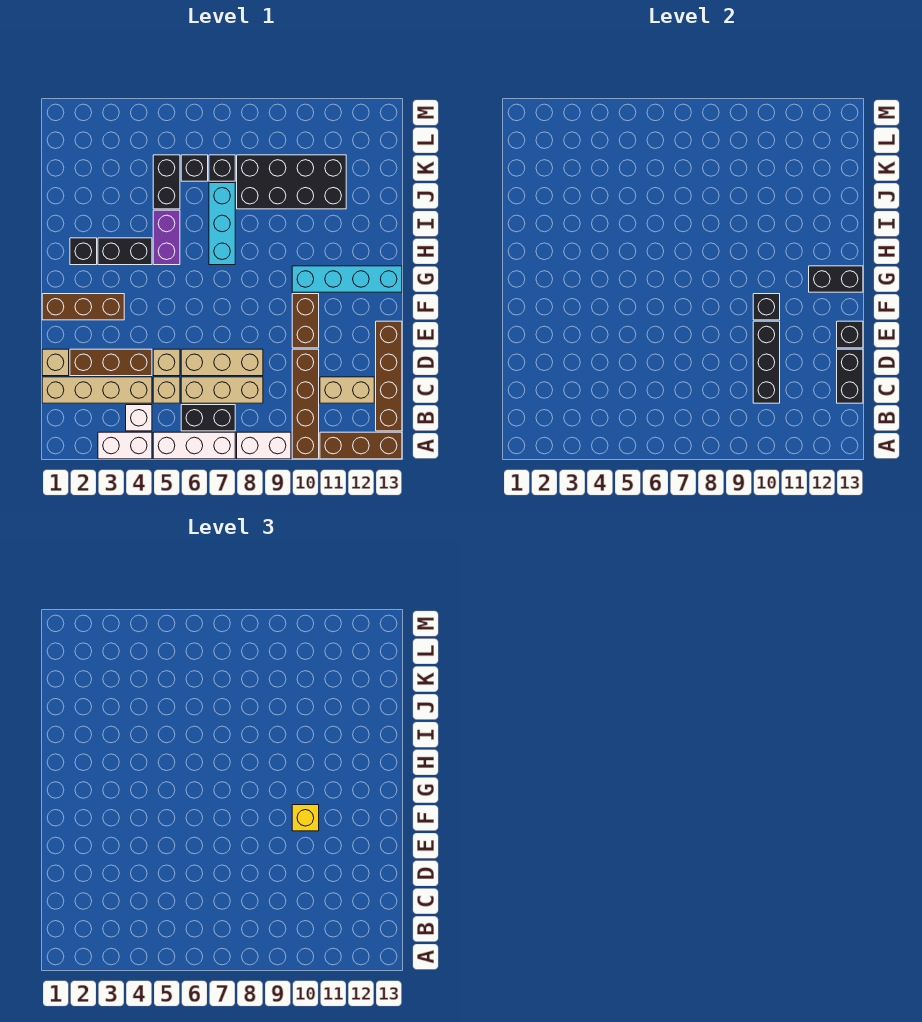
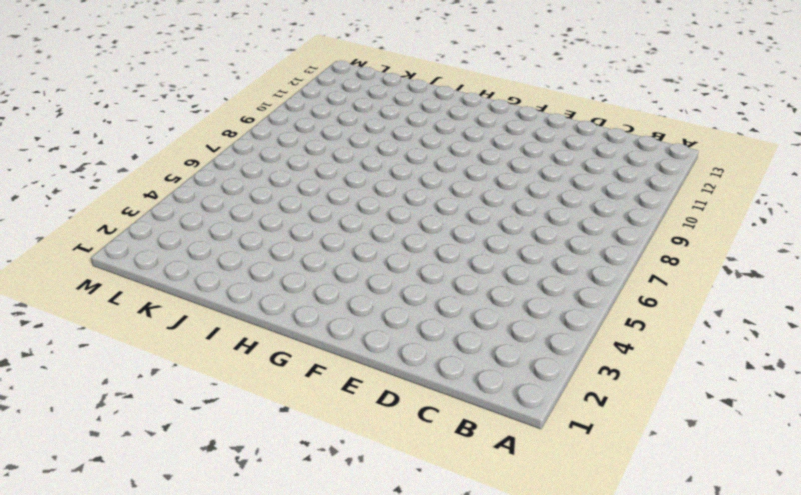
none -> white brick A3:A4 level 1
none -> white brick A5:A7 level 1
none -> white brick A8:A9 level 1
none -> brown brick A10:D10 level 1

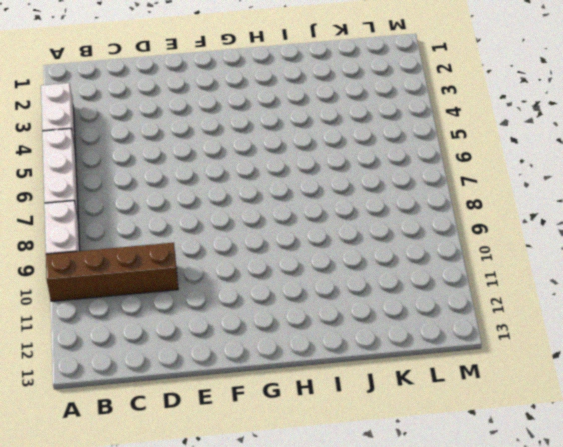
none -> brown brick A11:A13 level 1
none -> white brick B4 level 1
none -> black brick B6:B7 level 1
none -> brown brick B13:E13 level 1

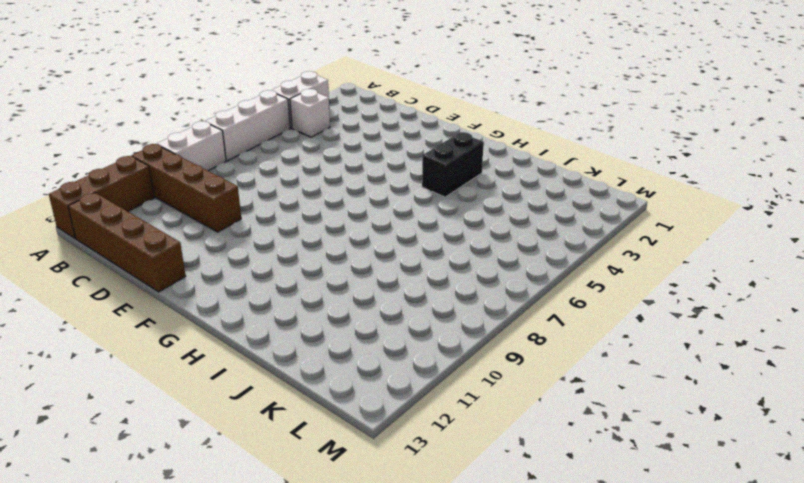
none -> black brick B6:B7 level 1
none -> tan brick C1:C4 level 1
none -> tan brick C5 level 1
none -> tan brick C6:C8 level 1

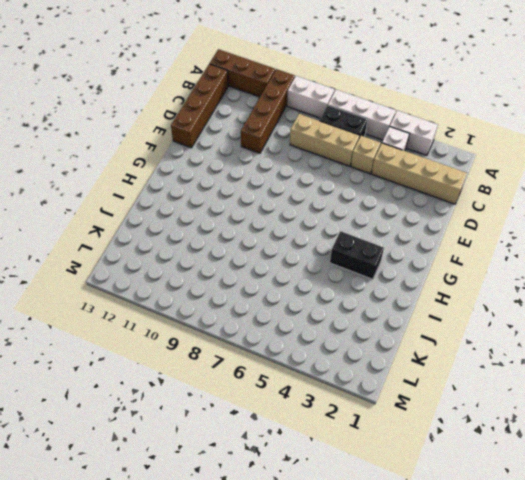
none -> tan brick C11:C12 level 1
none -> tan brick D1 level 1
none -> brown brick D2:D4 level 1
none -> tan brick D5 level 1

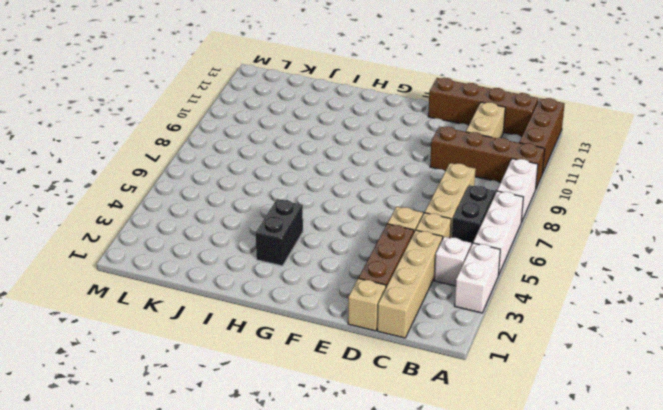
none -> tan brick D6:D8 level 1
none -> brown brick E10:F10 level 1
none -> brown brick F1:F3 level 1
none -> cyan brick G10:G13 level 1

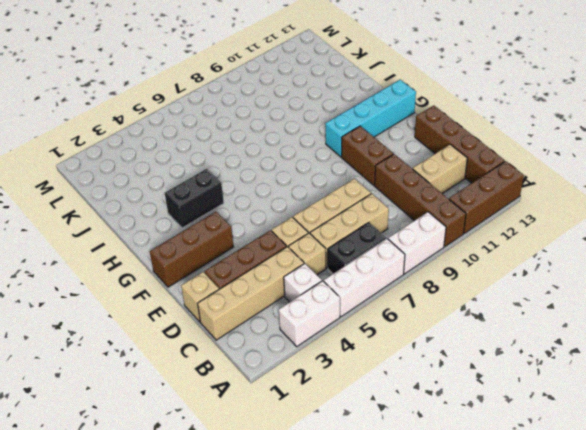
none -> black brick H2 level 1
none -> purple brick H5:I5 level 1
none -> cyan brick H7:J7 level 1
none -> black brick J5:K5 level 1

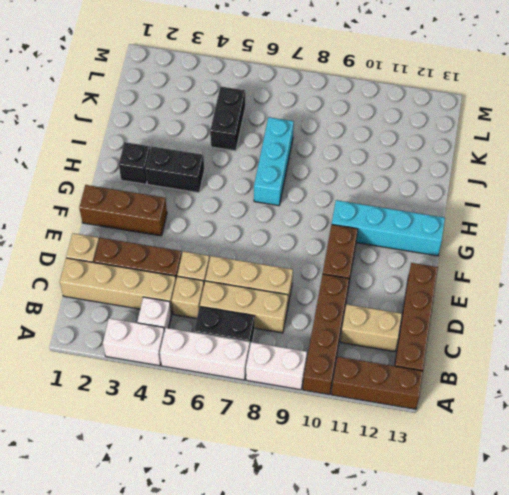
none -> purple brick H5:I5 level 1
none -> black brick J8:K11 level 1
none -> black brick K6 level 1
none -> black brick K7 level 1

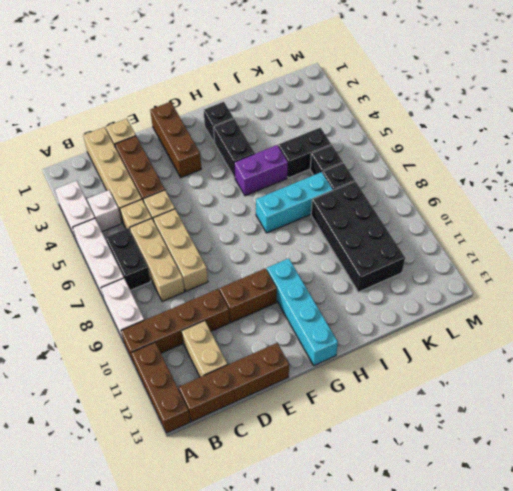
none -> black brick C10:E10 level 2
none -> black brick C13:D13 level 2
none -> black brick E13 level 2
none -> black brick F10 level 2

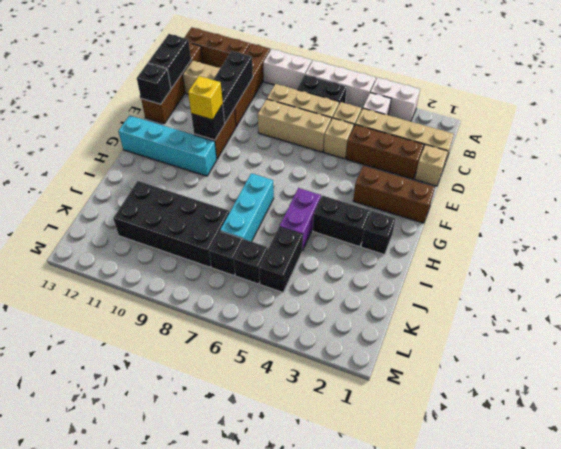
none -> black brick G12:G13 level 2

